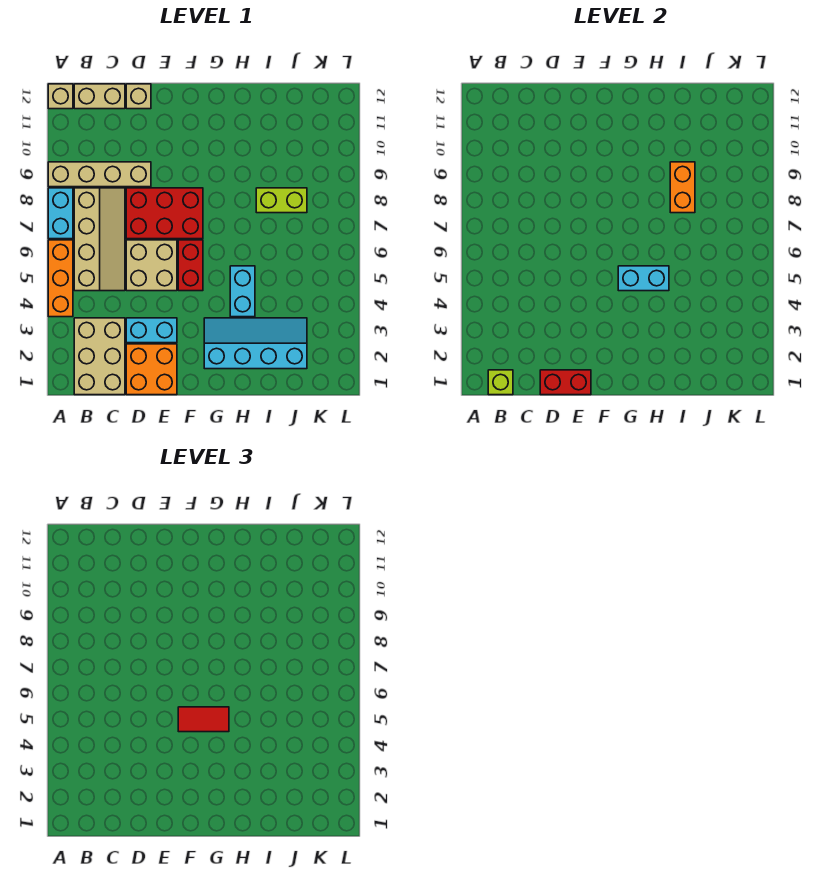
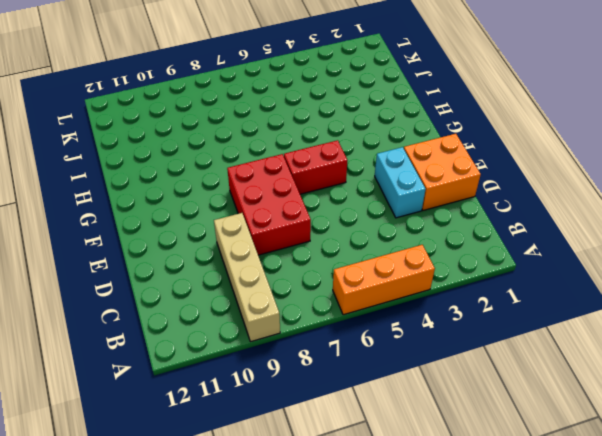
none -> cyan brick A7:A8 level 1
none -> tan brick A12 level 1
none -> tan brick B1:C3 level 1

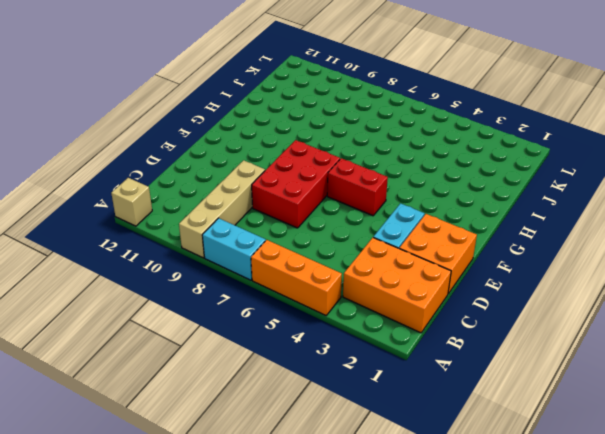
orange brick B1:C3 level 1 -> tan brick B1:C3 level 1
none -> tan slope B5:C8 level 1 top B
none -> tan brick B12:C12 level 1
none -> tan brick D5:E6 level 1

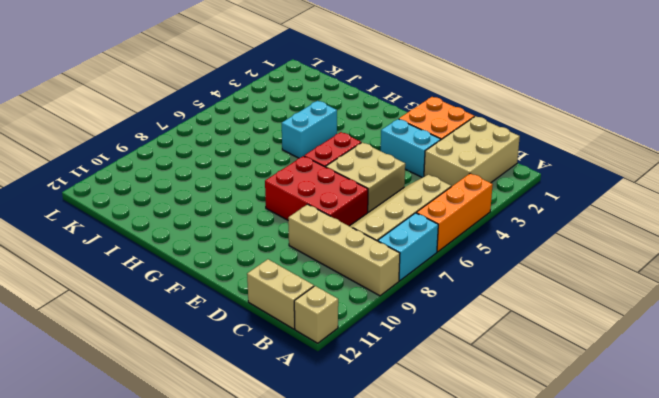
none -> tan brick D12 level 1
none -> cyan slope G2:J3 level 1 top 2
none -> lime brick I8:J8 level 1

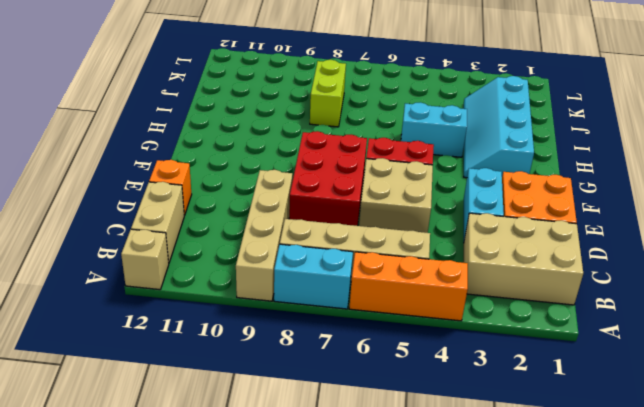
orange brick D12 level 1 -> tan brick D12 level 1
none -> lime brick B1 level 2
none -> red brick D1:E1 level 2
none -> cyan brick G5:H5 level 2

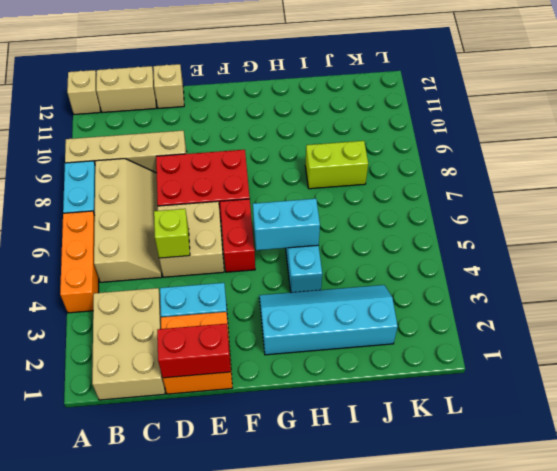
lime brick D5 level 2 -> lime brick B1 level 2
none -> orange brick I8:I9 level 2
none -> red tile F5:G5 level 3

